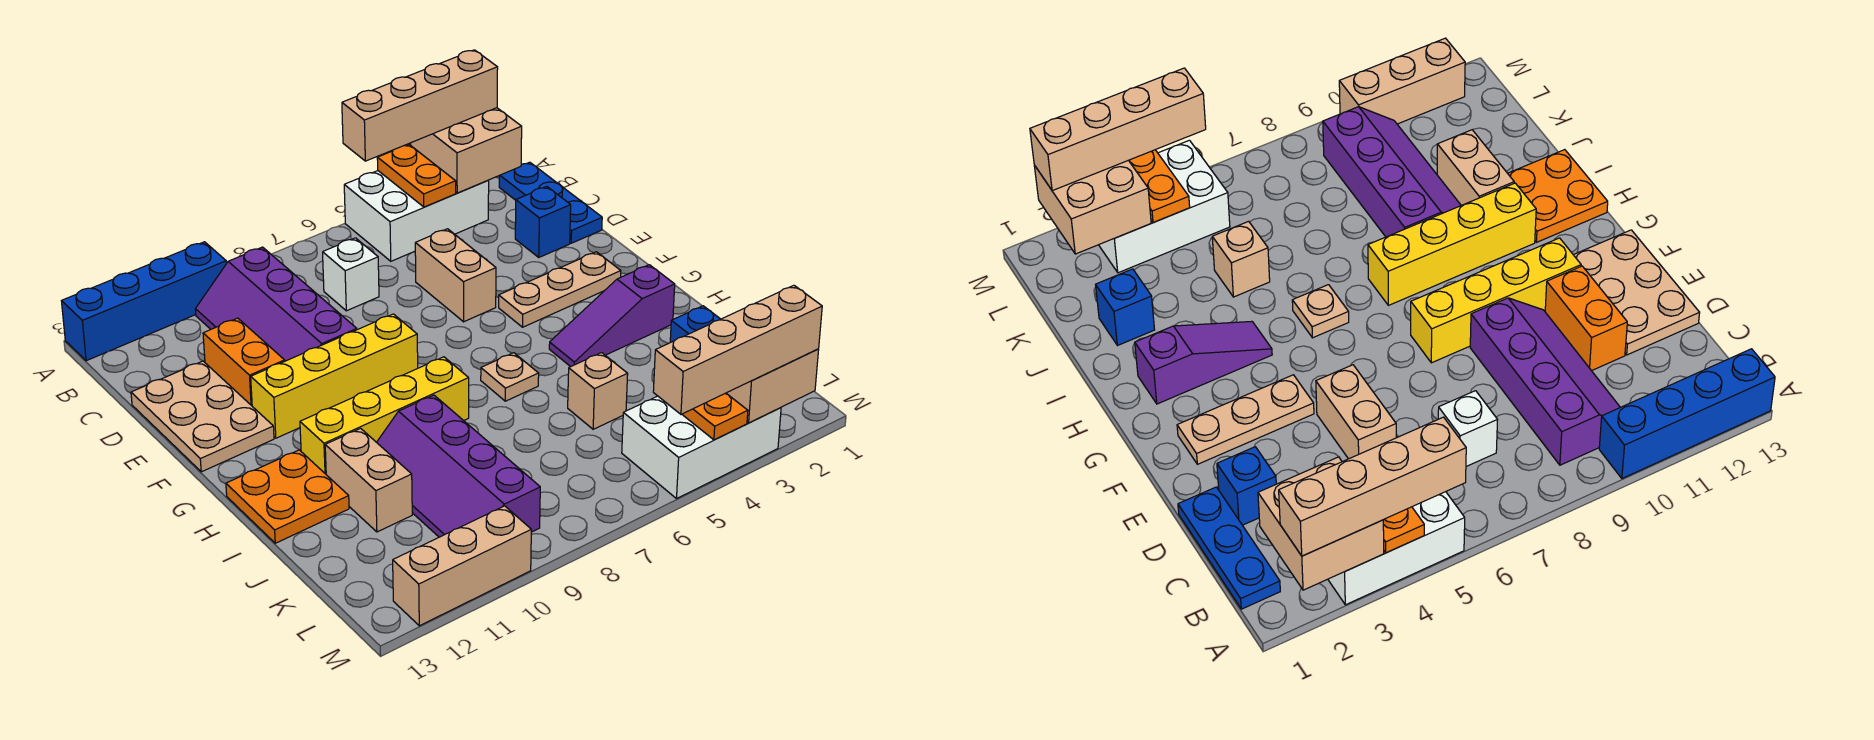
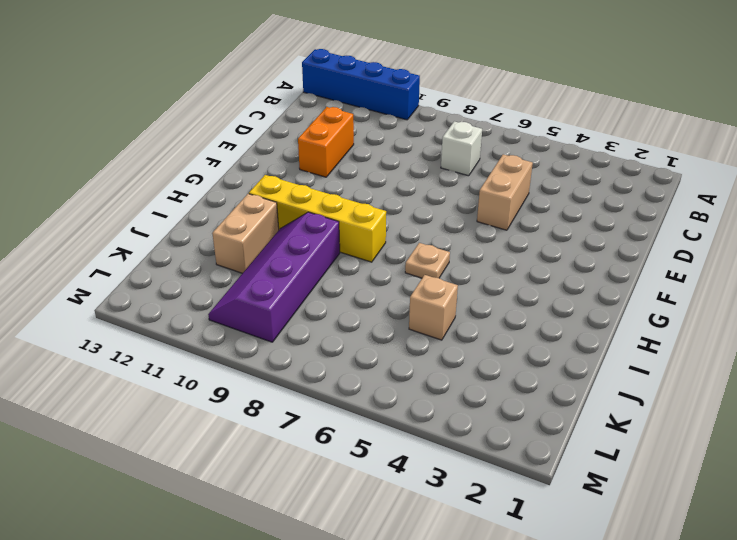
none -> white brick A3:B5 level 1
none -> blue plate B1:D1 level 1
none -> purple slope B9:E10 level 1 top 9

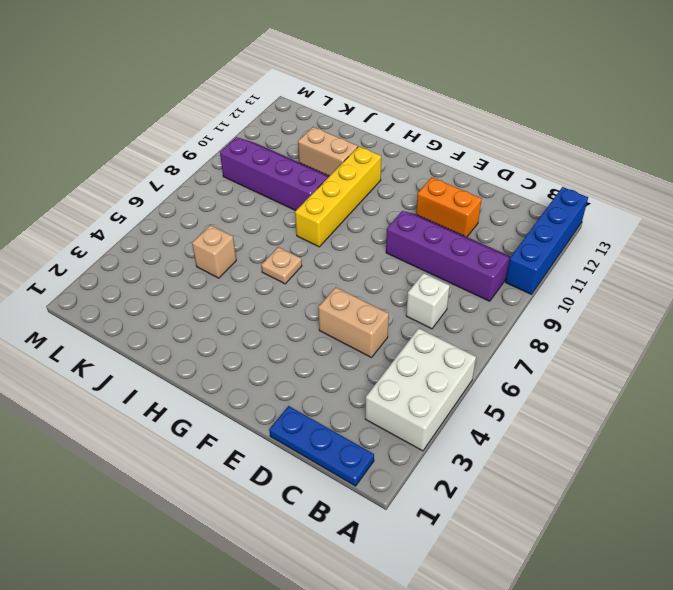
none -> blue brick D2 level 1
none -> tan plate D12:F13 level 1
none -> tan plate F2:F4 level 1

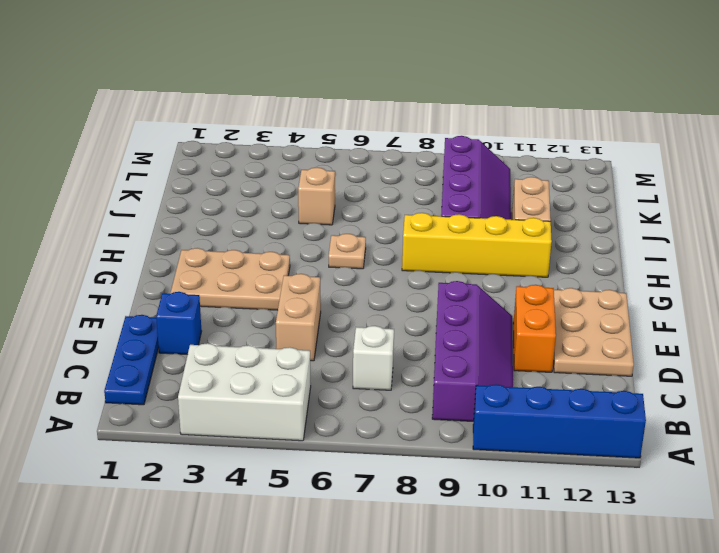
tan plate F2:G4 level 1 -> tan plate F2:F4 level 1
none -> yellow brick F8:F11 level 1
none -> purple slope H2:H4 level 1 top 2
none -> orange plate H12:I13 level 1

